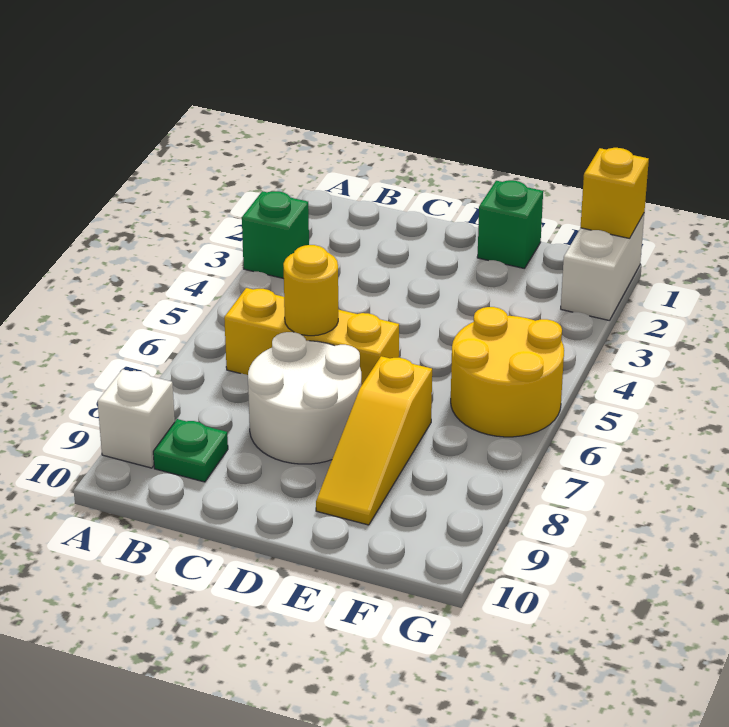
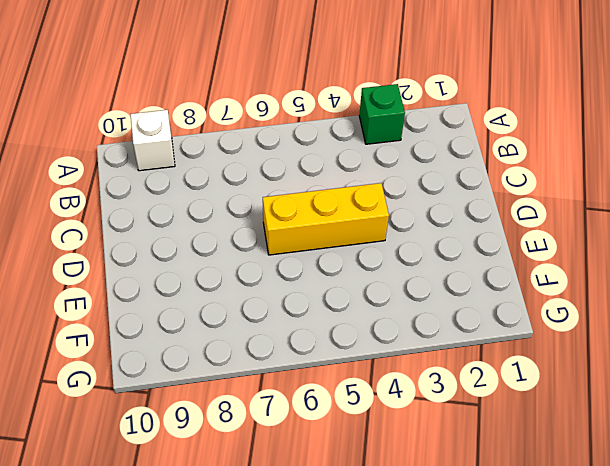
yellow brick D4:D6 level 1 -> yellow brick B6:D6 level 1
none -> green plate B9 level 1
none -> white round brick C7:D8 level 1

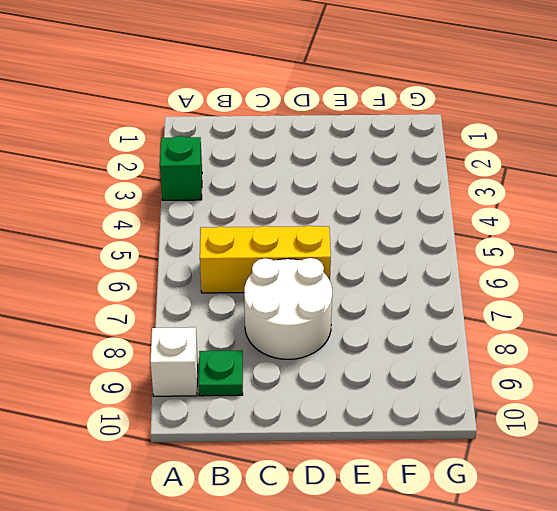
none -> green brick E1 level 1
none -> yellow slope E7:E9 level 1 top 7

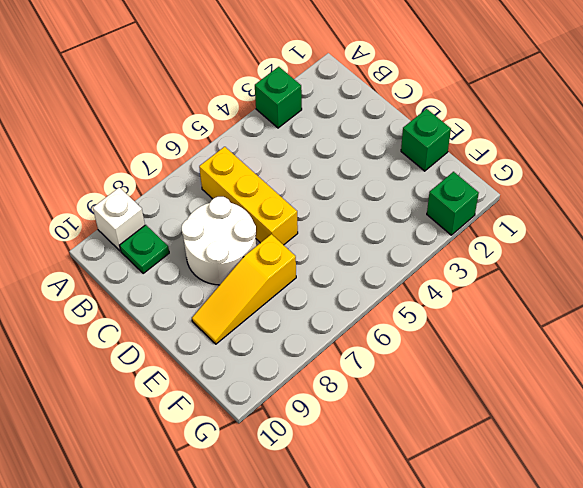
green brick G2 level 1 -> white brick G1:G2 level 1
none -> yellow round brick F5:G6 level 1
none -> yellow round brick C6 level 2

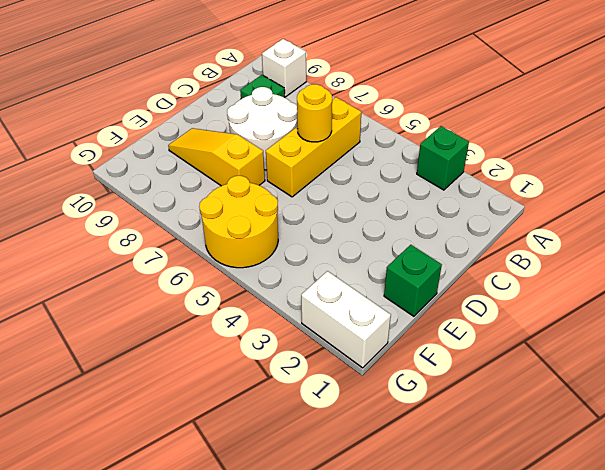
none -> yellow brick G1 level 2

